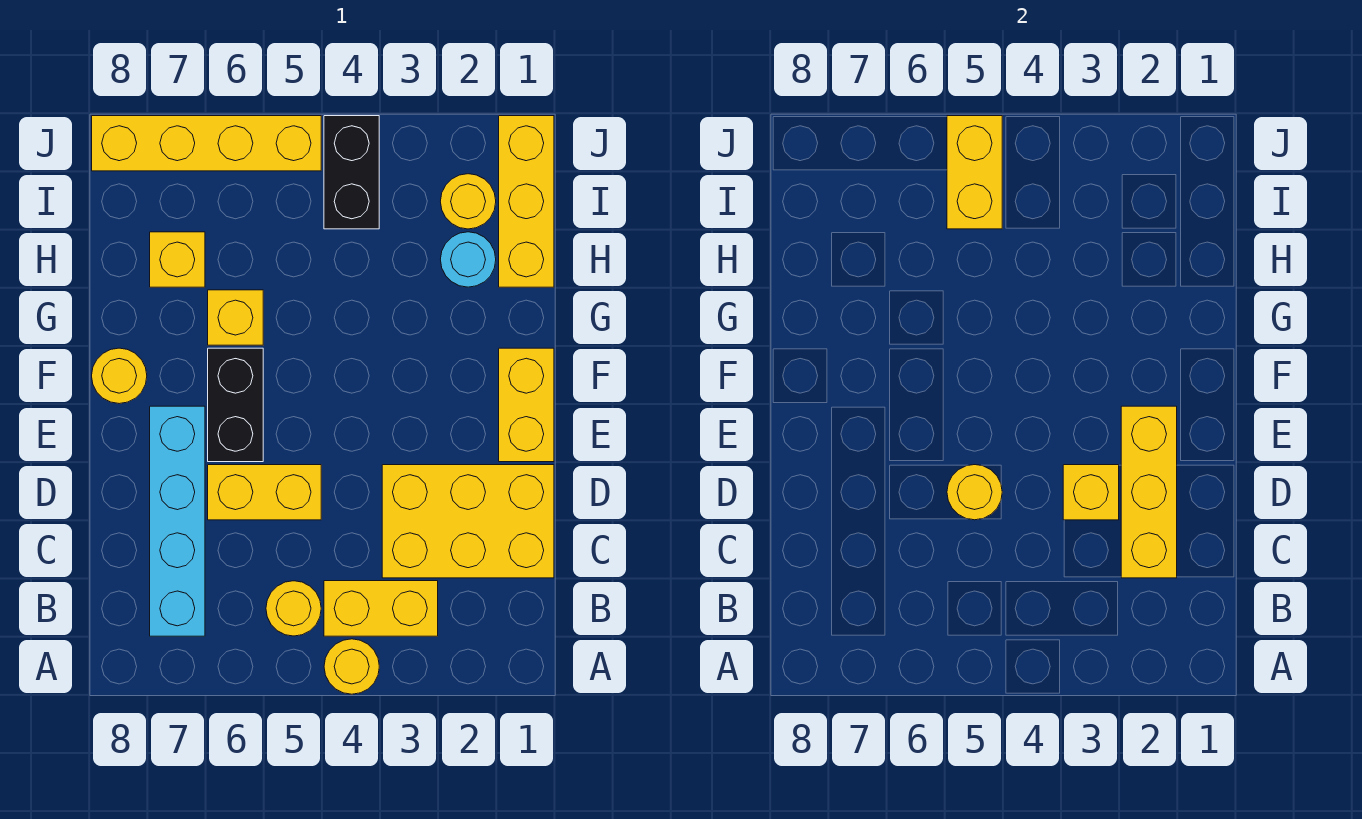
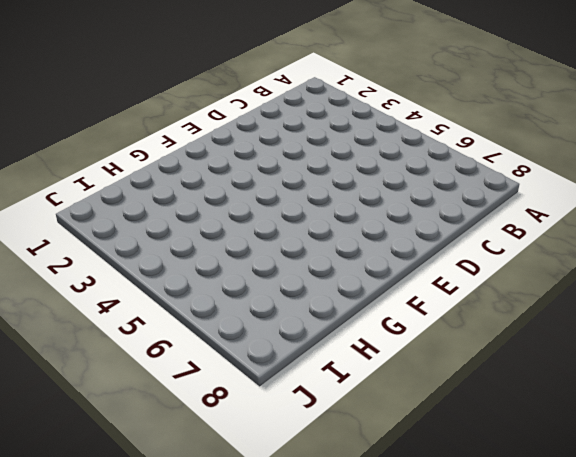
none -> yellow round brick A4 level 1
none -> yellow brick B3:B4 level 1
none -> yellow round brick B5 level 1

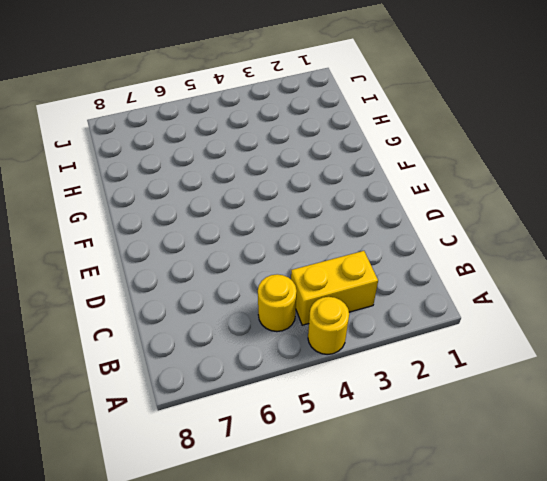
none -> cyan brick B7:E7 level 1
none -> yellow brick C1:D3 level 1
none -> yellow brick D5:D6 level 1

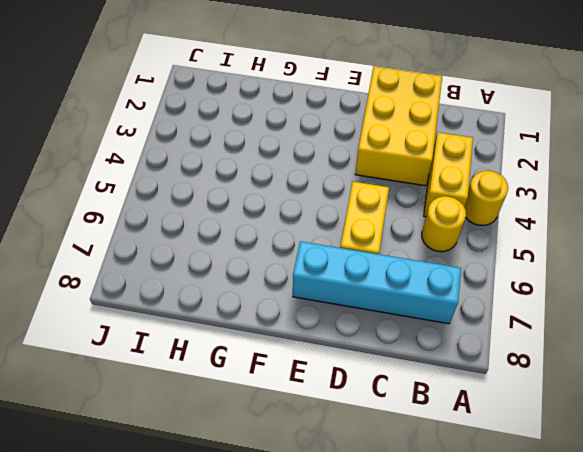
none -> yellow brick E1:F1 level 1
none -> black brick E6:F6 level 1
none -> yellow round brick F8 level 1

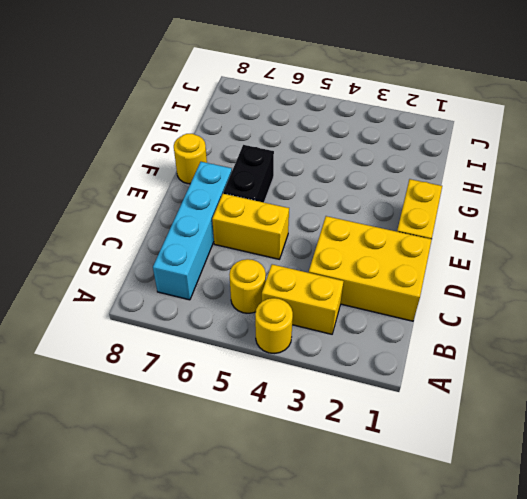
none -> yellow brick G6 level 1
none -> yellow brick H1:J1 level 1
none -> cyan round brick H2 level 1

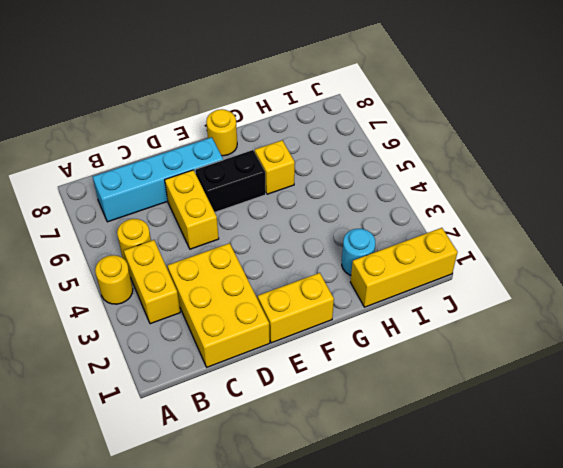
none -> yellow brick H7 level 1
none -> yellow round brick I2 level 1
none -> black brick I4:J4 level 1

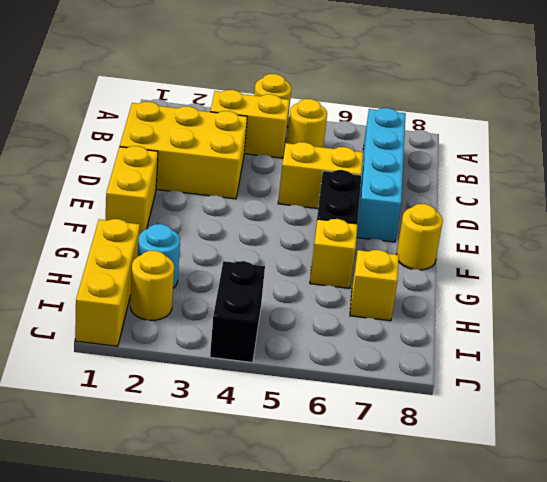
none -> yellow brick J5:J8 level 1
none -> yellow brick C2:E2 level 2
none -> yellow brick D3 level 2

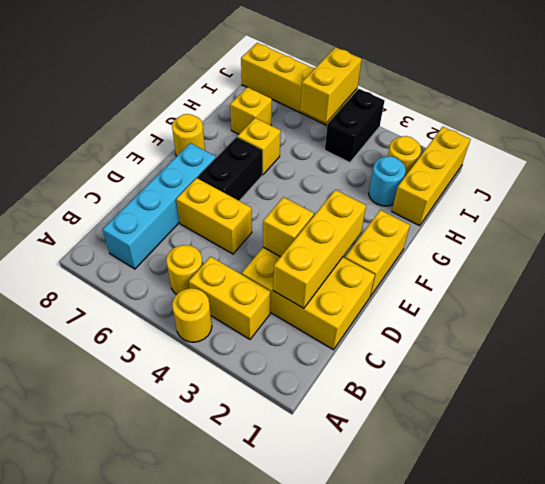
none -> yellow round brick D5 level 2

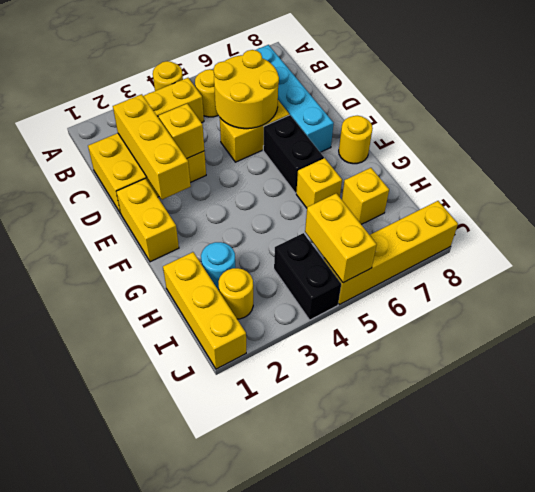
yellow round brick C5:D6 level 2 -> yellow round brick D5 level 2

